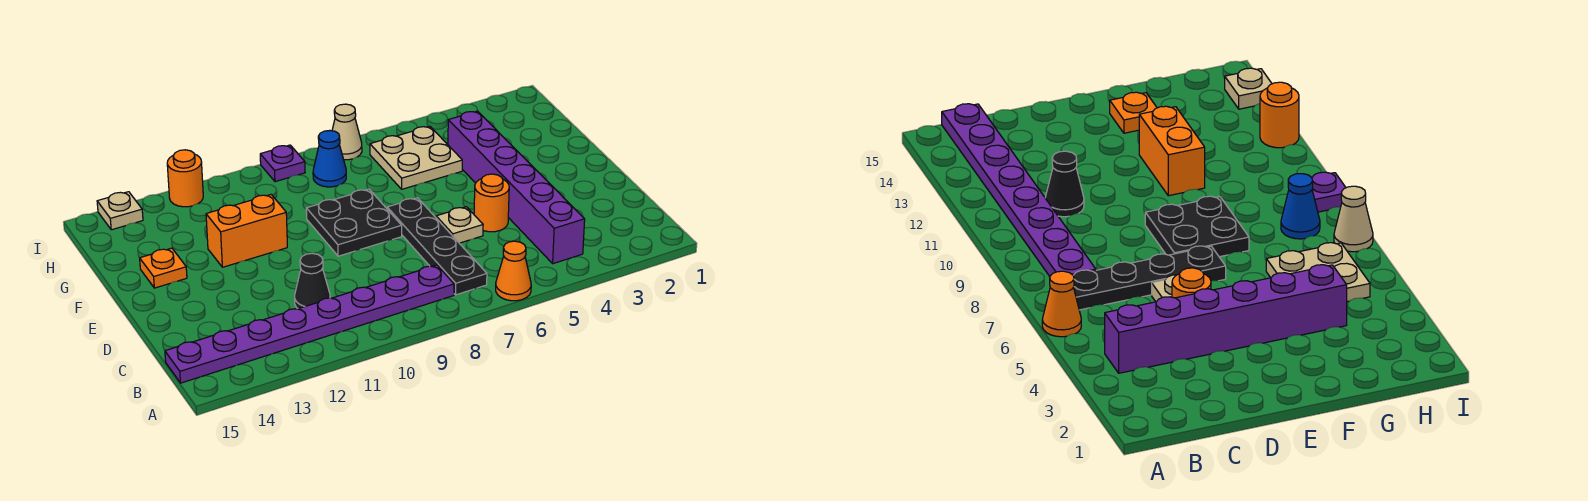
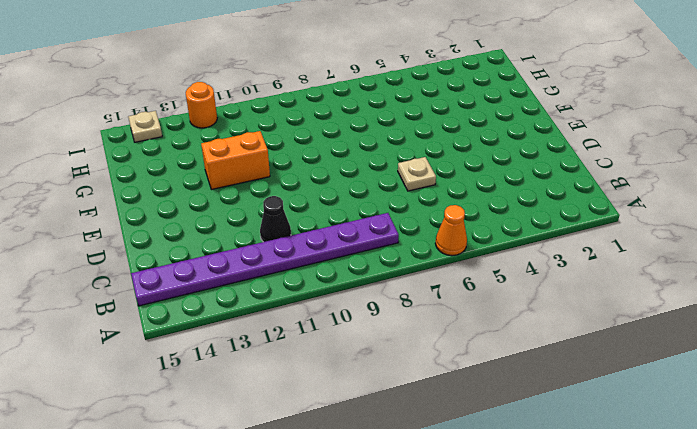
none -> purple brick B4:G4 level 1
none -> black plate B7:E7 level 1
none -> orange round brick D5 level 1

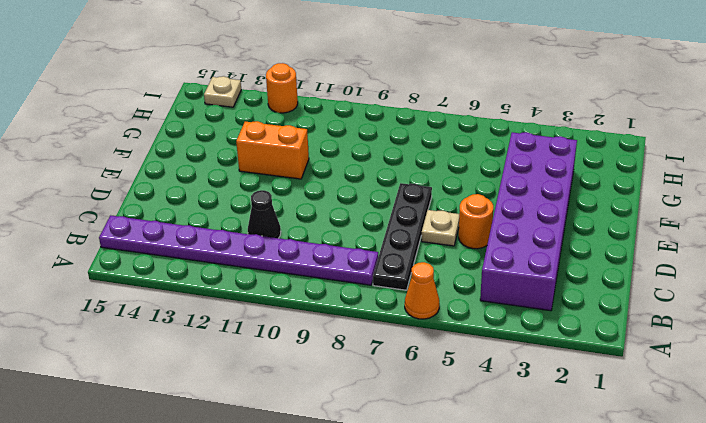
purple brick B3:G4 level 1 -> purple brick B4:G4 level 1
none -> black plate E8:F9 level 1
none -> orange plate F14 level 1
none -> tan plate G5:H6 level 1

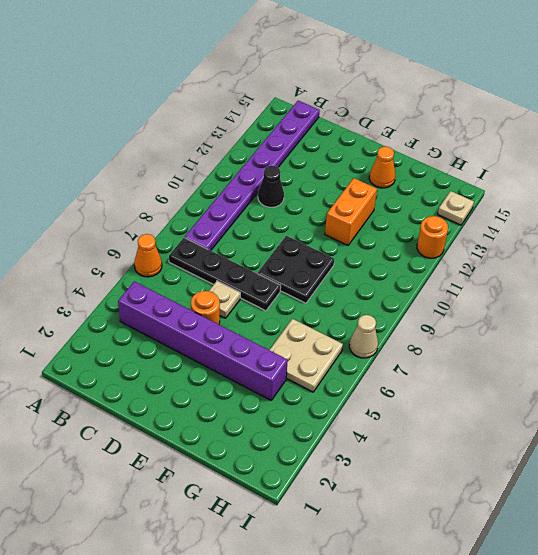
orange cone F14 level 1 -> orange plate F14 level 1
none -> blue cone H8 level 1
none -> purple plate I9 level 1

